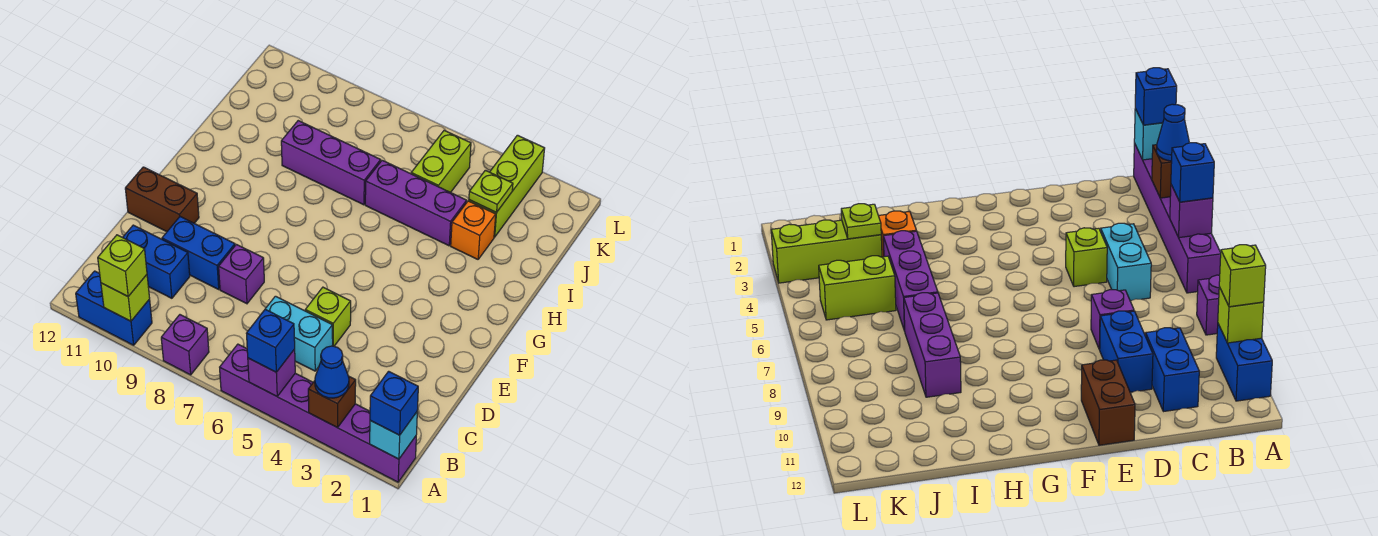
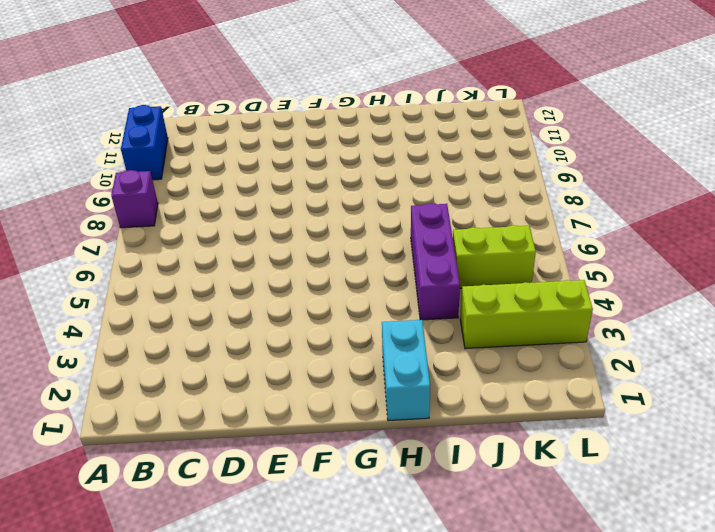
cyan brick H1:H2 level 1 -> cyan brick C5:C6 level 1
none -> purple brick A1:A6 level 1
none -> blue brick C10:C11 level 1
none -> lime brick D5 level 1

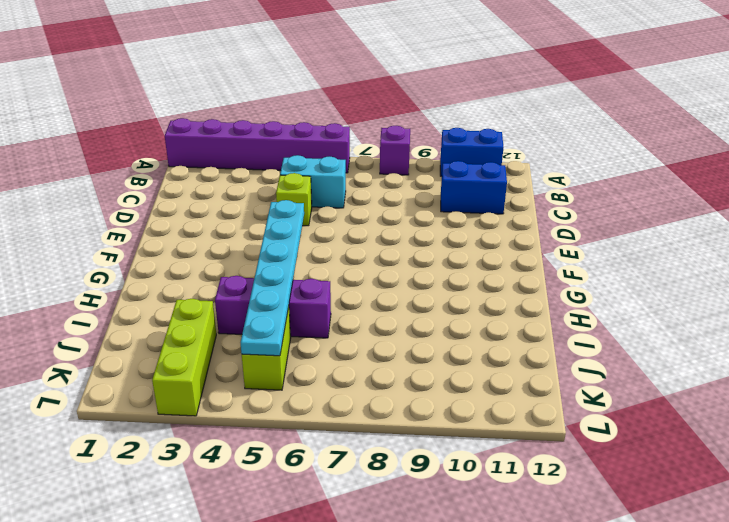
cyan plate F5:K5 level 2 -> none
none -> purple brick D8 level 1
none -> blue brick D9:D10 level 1
none -> brown brick E11:E12 level 1

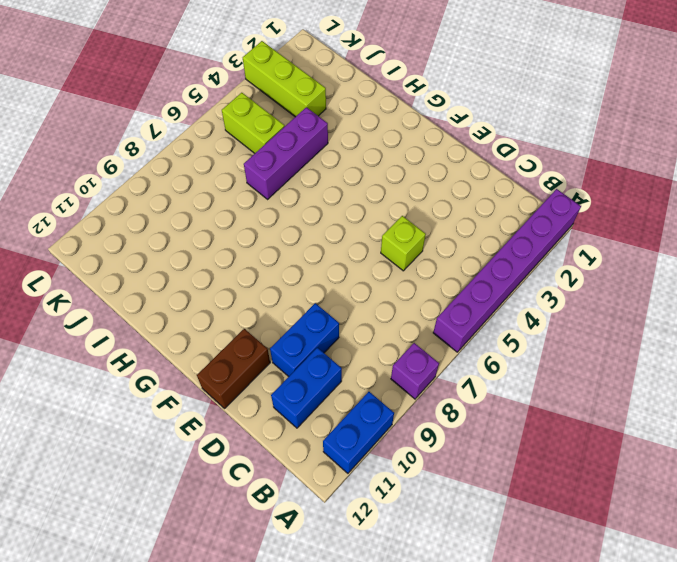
none -> cyan brick C5:C6 level 1
none -> purple brick D8 level 1
none -> orange brick I3 level 1

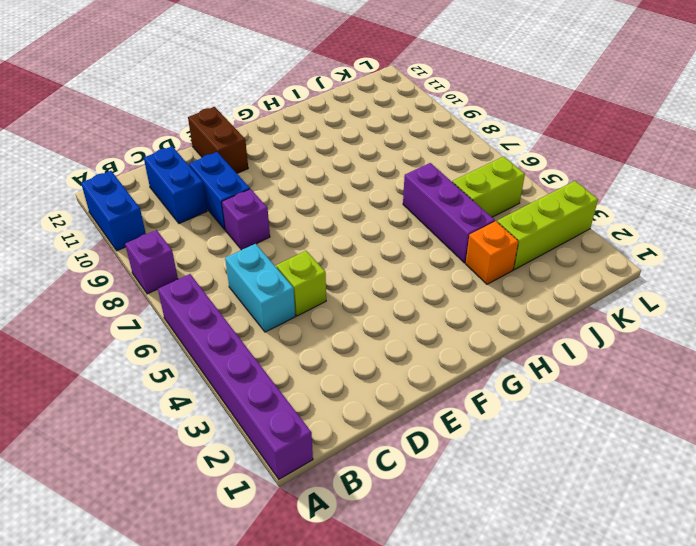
none -> purple brick I7:I9 level 1
none -> cyan brick A1 level 2
none -> brown brick A3 level 2

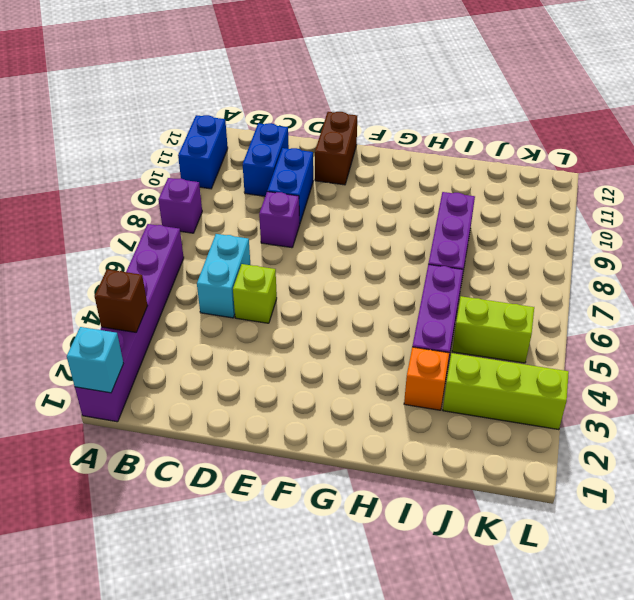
none -> purple brick A5 level 2
none -> lime brick A10 level 2
none -> lime plate J3 level 2

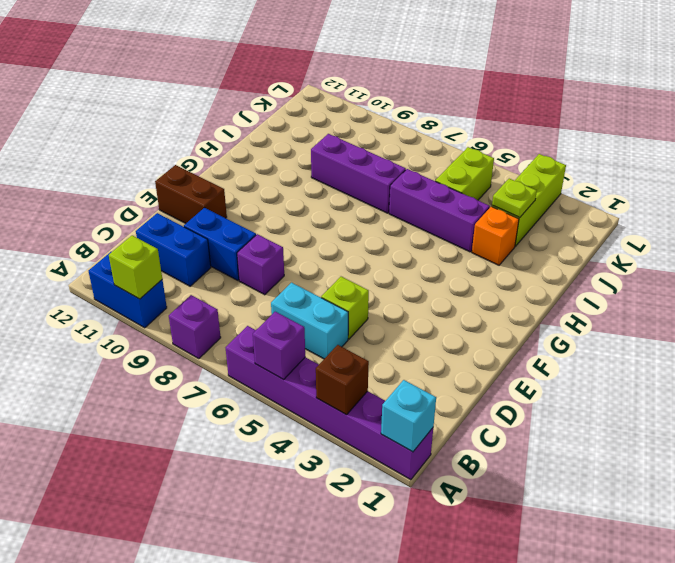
none -> blue brick A1 level 3
none -> blue cone A3 level 3
none -> blue brick A5 level 3

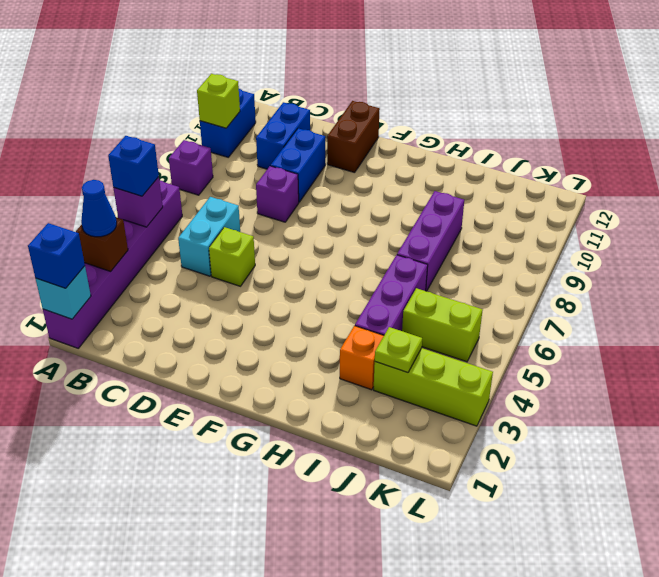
none -> lime brick A10 level 3

